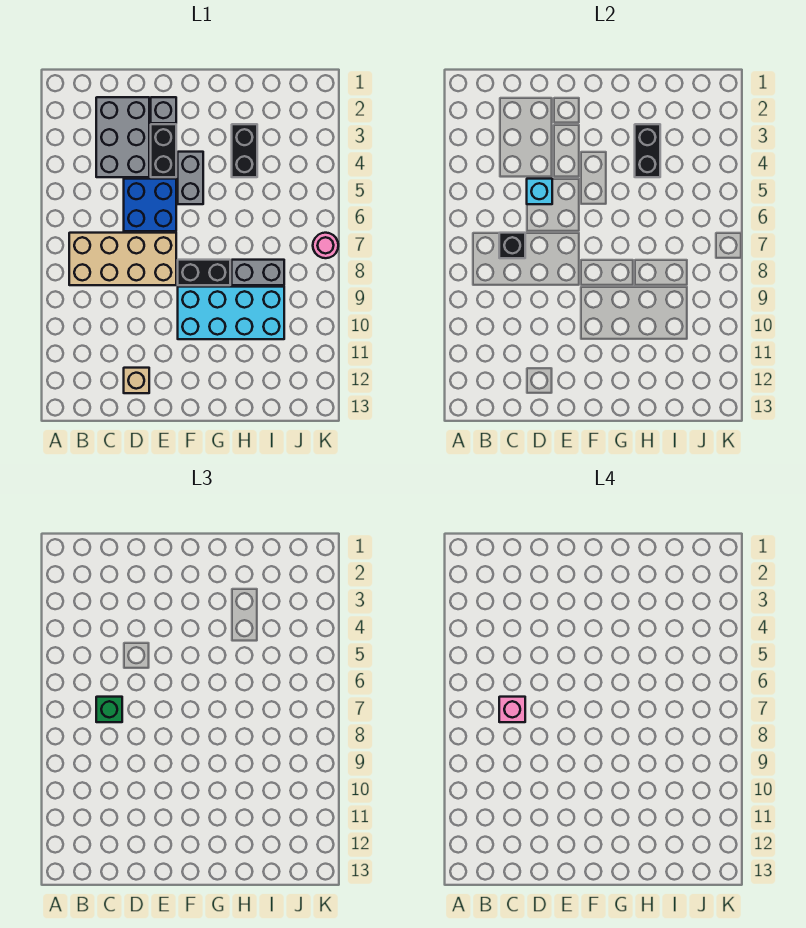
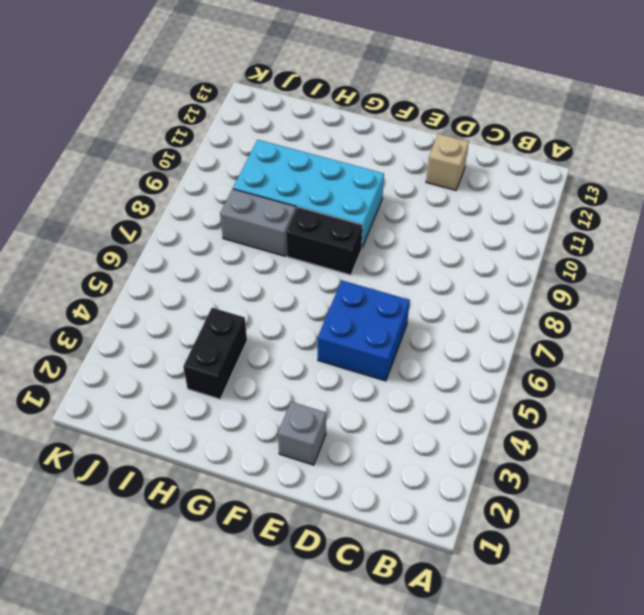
none -> tan brick B7:E8 level 1
none -> grey brick C2:D4 level 1
none -> black brick E3:E4 level 1

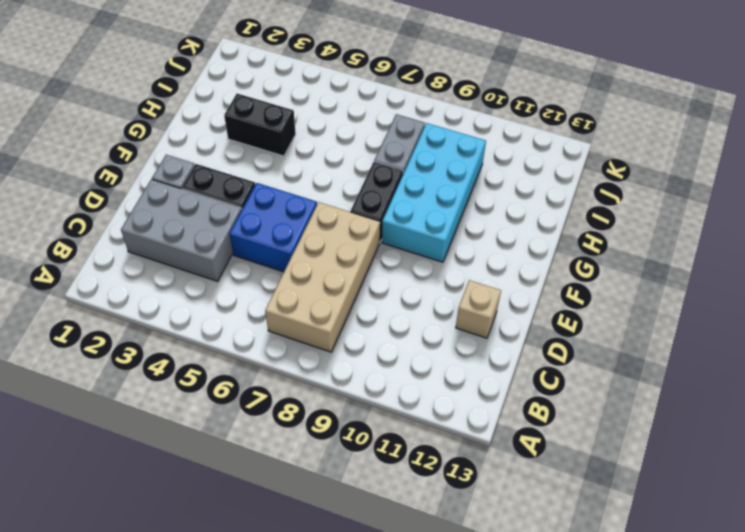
none -> grey brick F4:F5 level 1
none -> pink round brick K7 level 1
none -> black brick C7 level 2

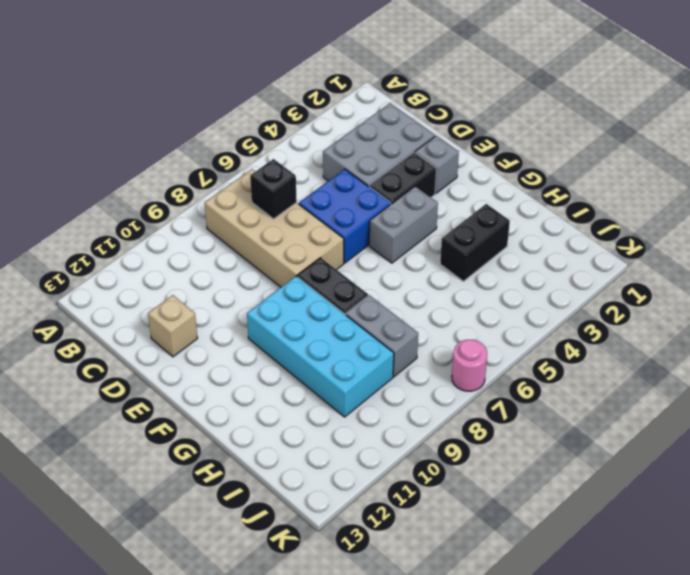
none -> cyan brick D5 level 2
none -> black brick H3:H4 level 2
none -> green brick C7 level 3

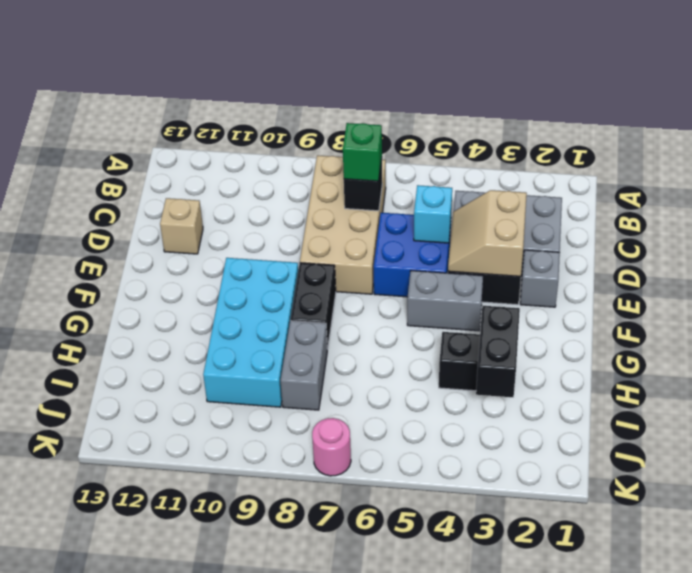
tan slope D3:E4 level 2 top 3 -> none
black brick H3:I3 level 2 -> black brick H3:H4 level 2
none -> pink brick C7 level 4

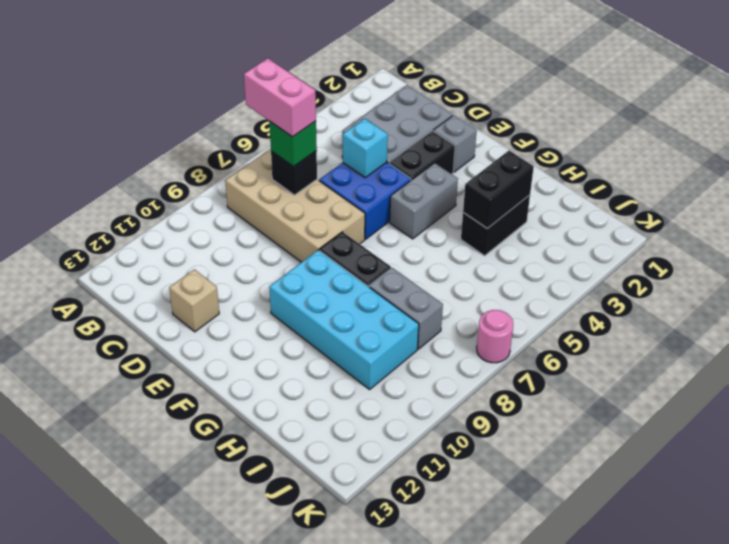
pink brick B7:C7 level 4 -> pink brick C7 level 4

